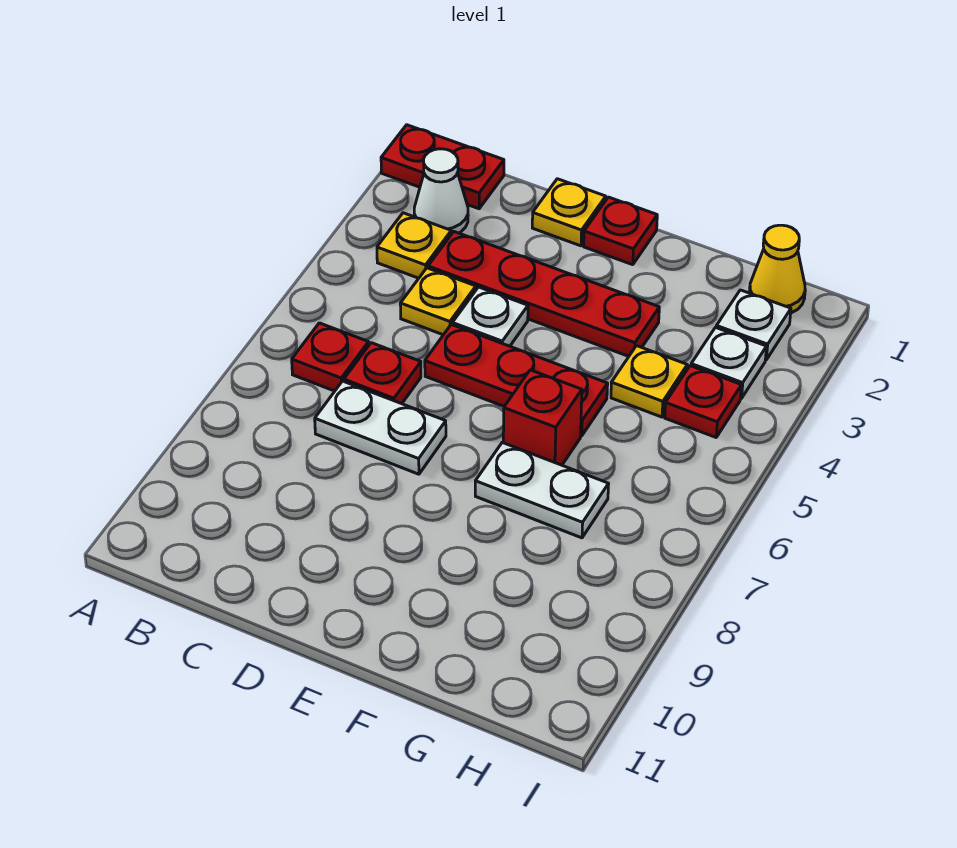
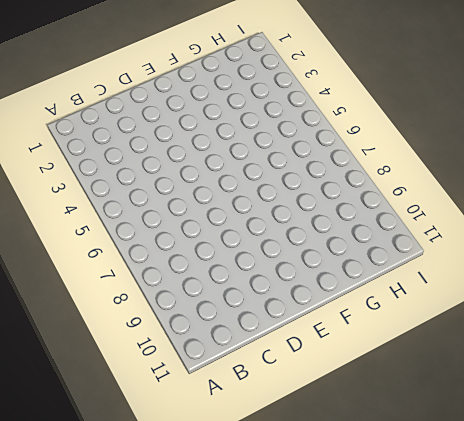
none -> red plate A1:B1 level 1
none -> white cone B2 level 1
none -> yellow plate B3 level 1

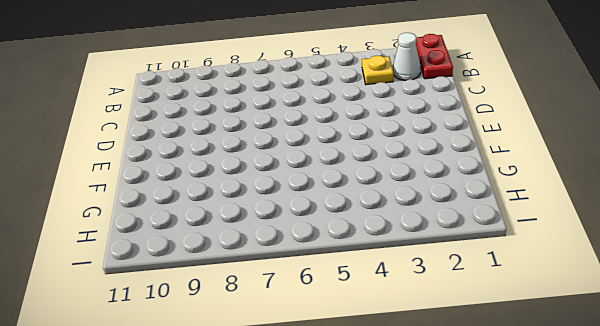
none -> red plate B6 level 1
none -> red plate C3:F3 level 1
none -> yellow plate C4 level 1

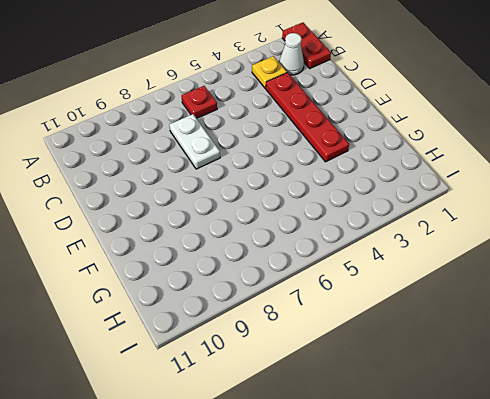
none -> yellow plate C4 level 1
none -> red plate C6 level 1
none -> yellow plate D1 level 1

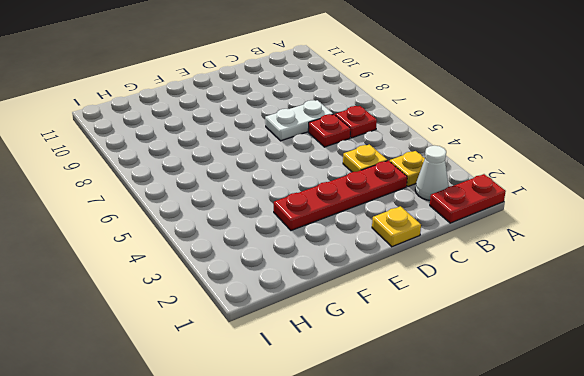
none -> white plate D4 level 1
none -> red plate D5:F5 level 1
none -> red plate E1 level 1

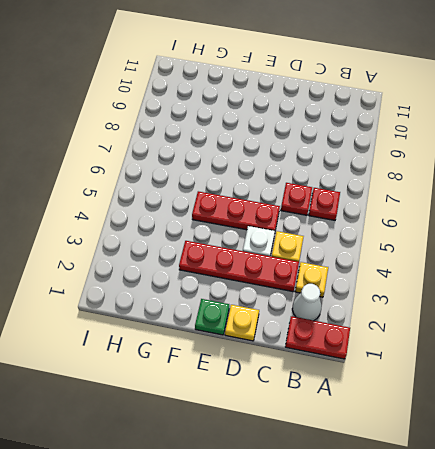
green plate E1 level 1 -> red plate E1 level 1
none -> white plate C7:D7 level 1
none -> red brick F6 level 1
none -> white plate F7:G7 level 1

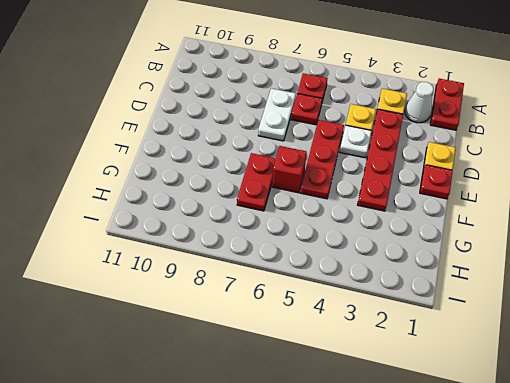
red plate F7:G7 level 1 -> white plate F7:G7 level 1
none -> yellow plate G4 level 1
none -> yellow cone H1 level 1
none -> white plate H2 level 1

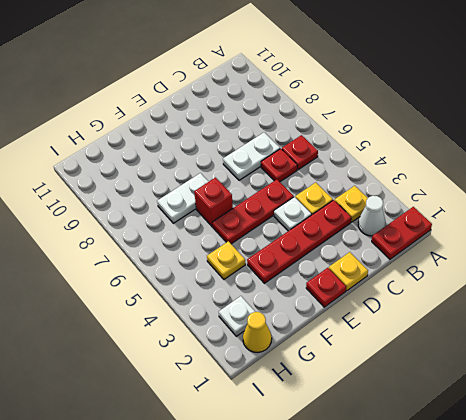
none -> white plate H3 level 1
none -> red plate H4 level 1

